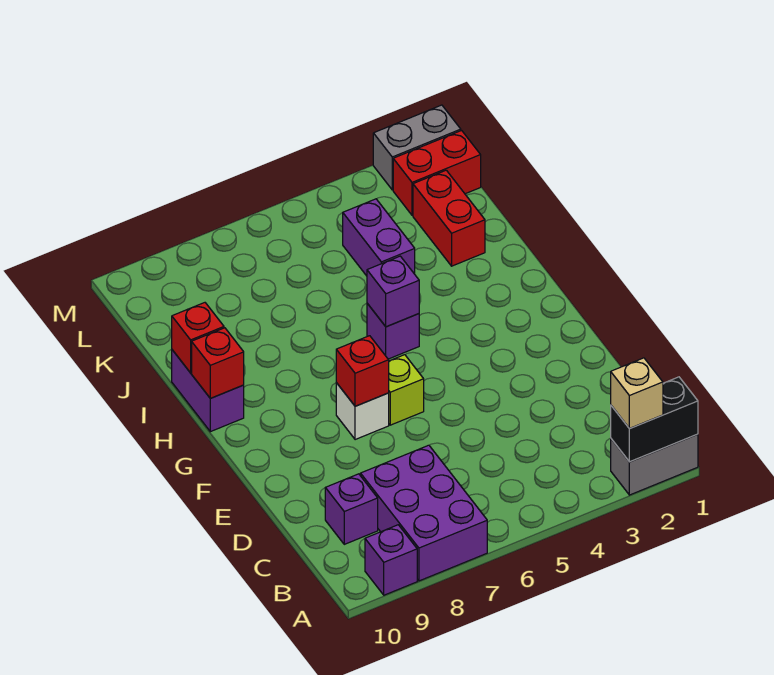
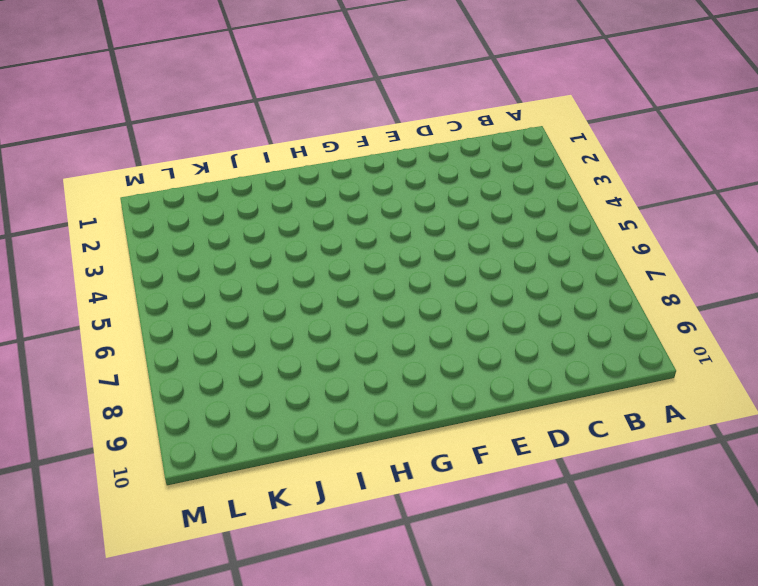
none -> grey brick A1:A2 level 1
none -> purple brick A7:C8 level 1
none -> purple brick A9 level 1

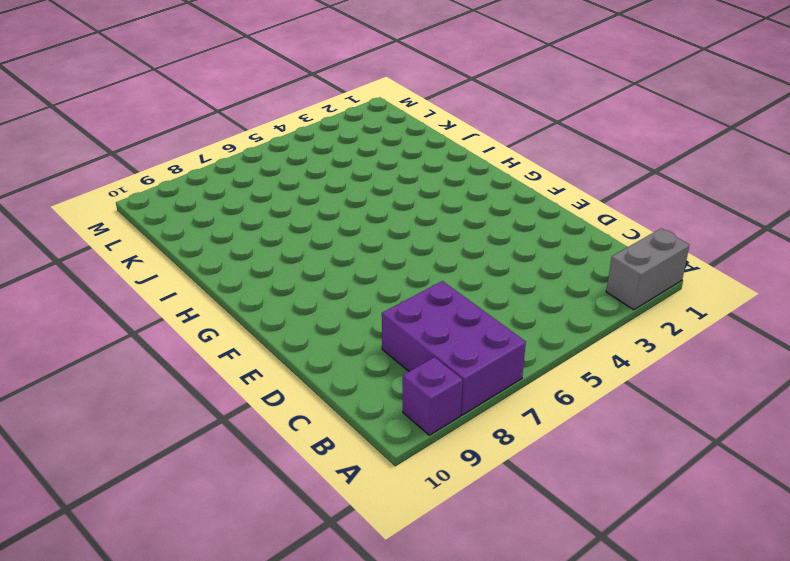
none -> purple brick C9 level 1
none -> lime brick F6 level 1
none -> white brick F7 level 1

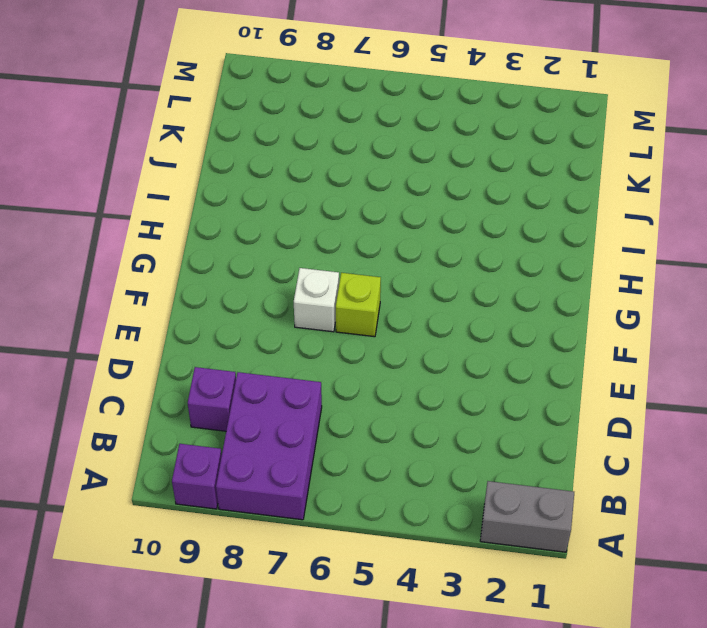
none -> purple brick H5 level 1
none -> purple brick H10:I10 level 1
none -> red brick J2:K2 level 1

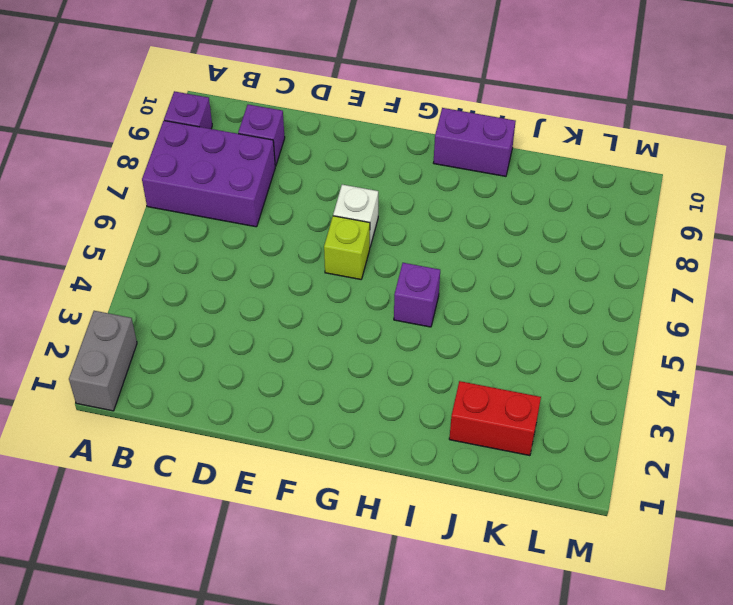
none -> purple brick J4:K4 level 1
none -> red brick L1:L2 level 1
none -> grey brick M1:M2 level 1

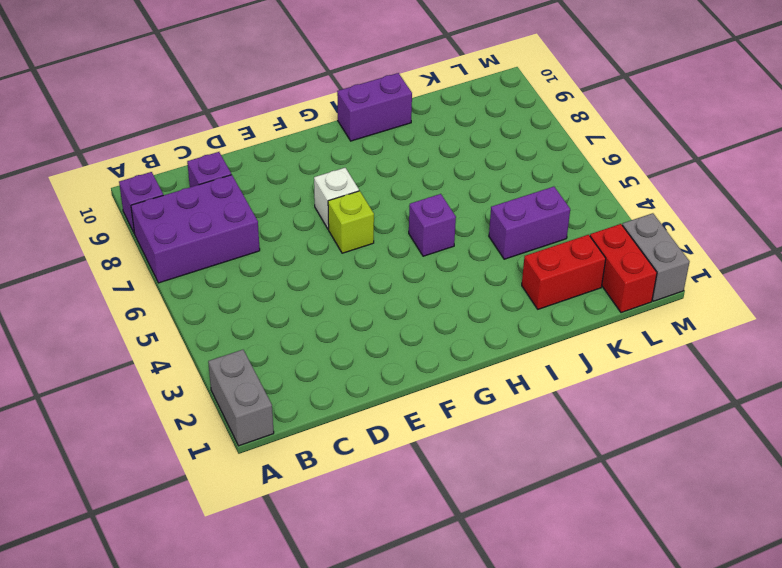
none -> black brick A1:A2 level 2
none -> red brick F7 level 2
none -> purple brick H5 level 2

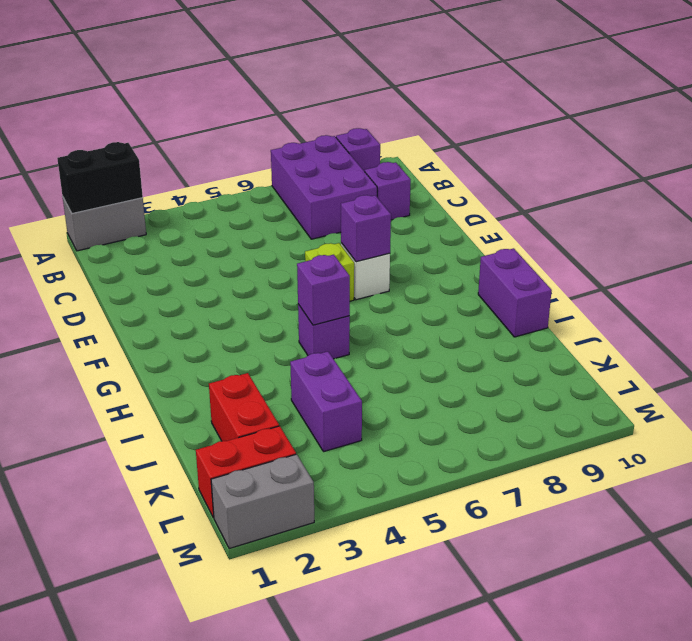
purple brick F7 level 2 -> red brick F7 level 2
none -> red brick H10 level 2
none -> red brick I10 level 2
none -> tan brick A2 level 3

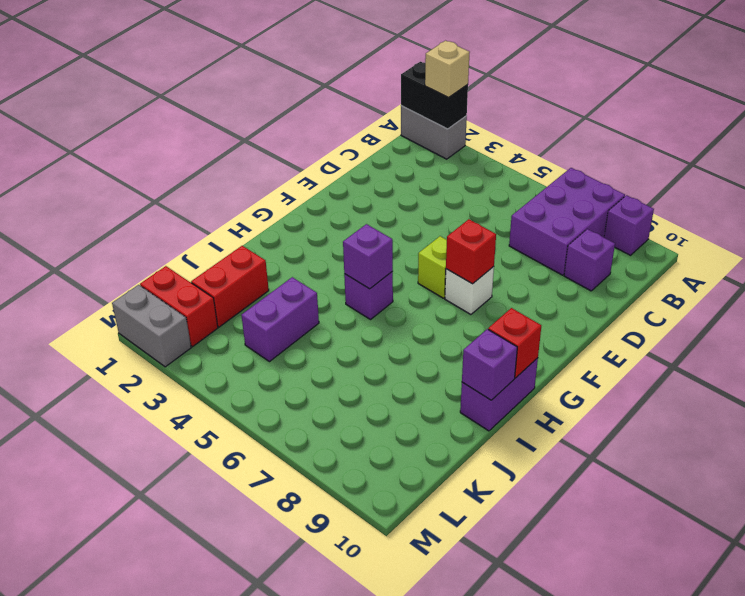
purple brick I10 level 2 -> red brick I10 level 2

